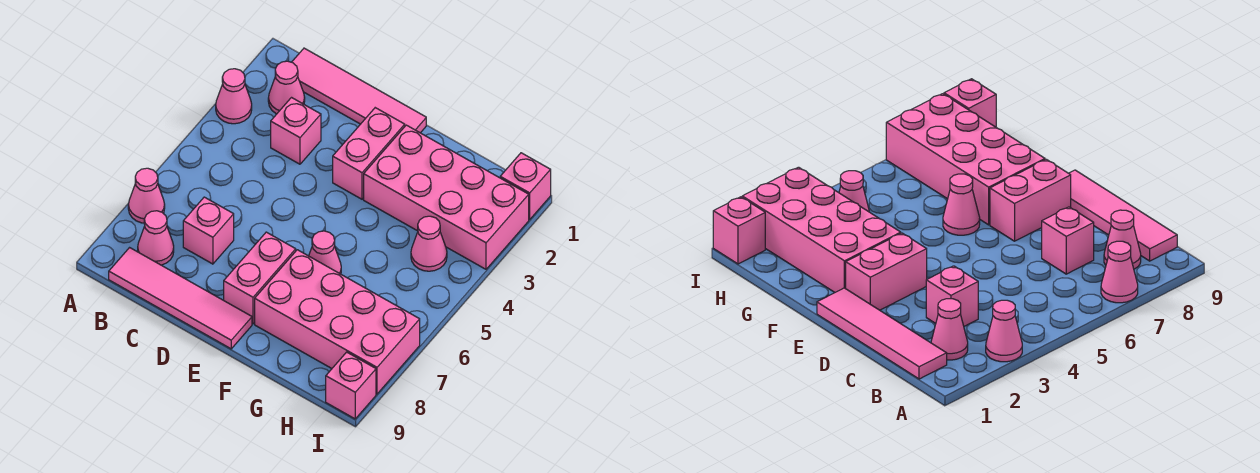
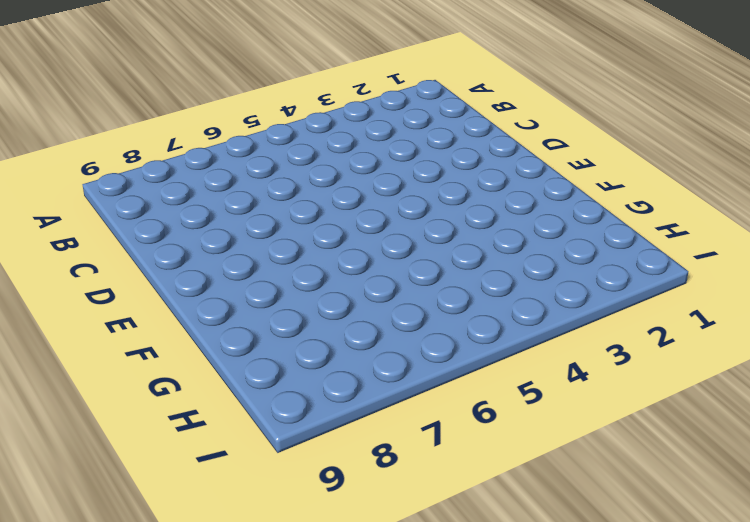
none -> pink cone A3 level 1
none -> pink cone A7 level 1
none -> pink tile B1:E1 level 1

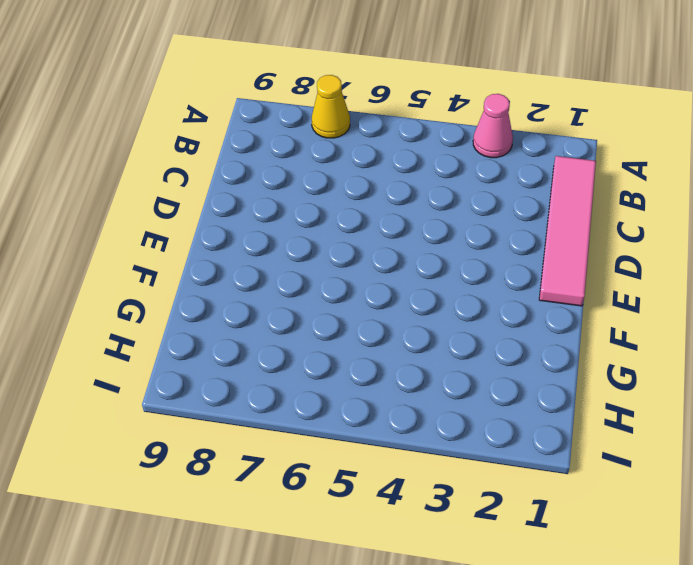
yellow cone A7 level 1 -> pink cone A7 level 1
none -> pink cone B2 level 1
none -> pink cone B8 level 1
none -> pink tile B9:E9 level 1

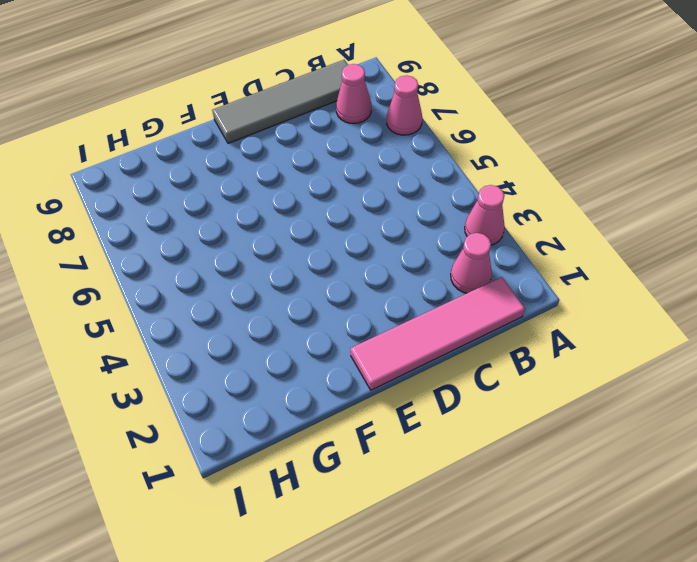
grey tile B9:E9 level 1 -> pink tile B9:E9 level 1
none -> pink brick C3 level 1
none -> pink brick C7 level 1
none -> pink brick E2:E3 level 1

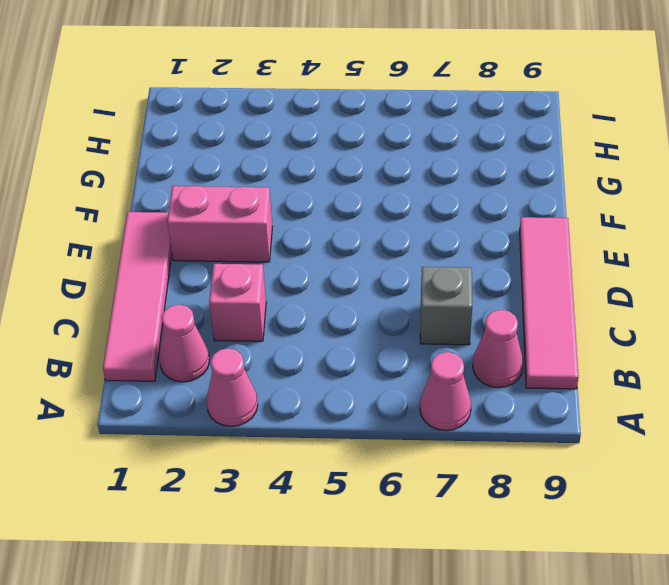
grey brick C7 level 1 -> pink brick C7 level 1
none -> pink brick E7:E8 level 1
none -> pink brick F2:I3 level 1
none -> pink cone F6 level 1

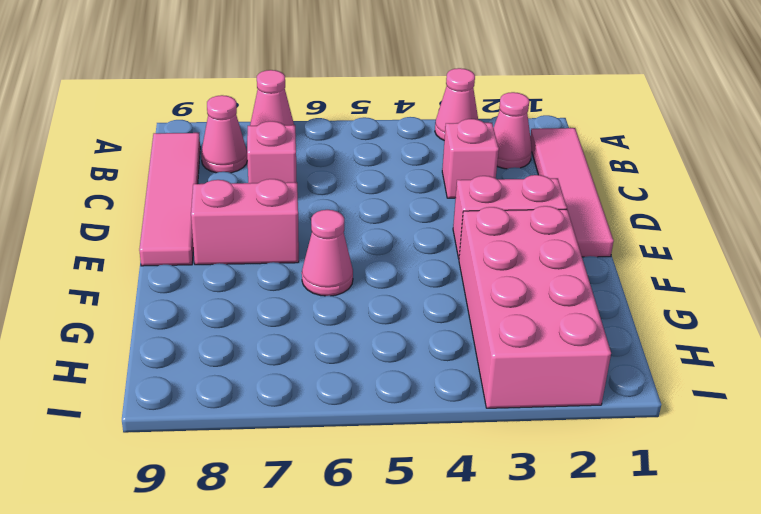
none -> pink brick F7:I8 level 1
none -> pink cone H4 level 1
none -> pink brick I1 level 1

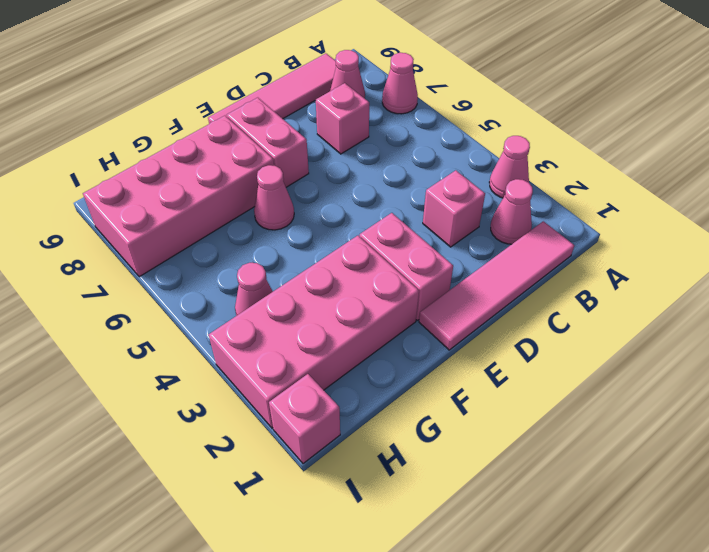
none -> pink brick I9 level 1

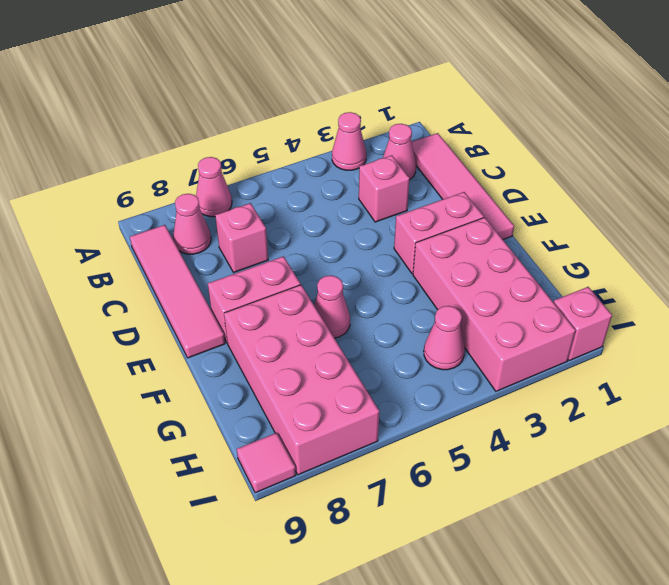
pink tile I9 level 1 -> pink brick I9 level 1

